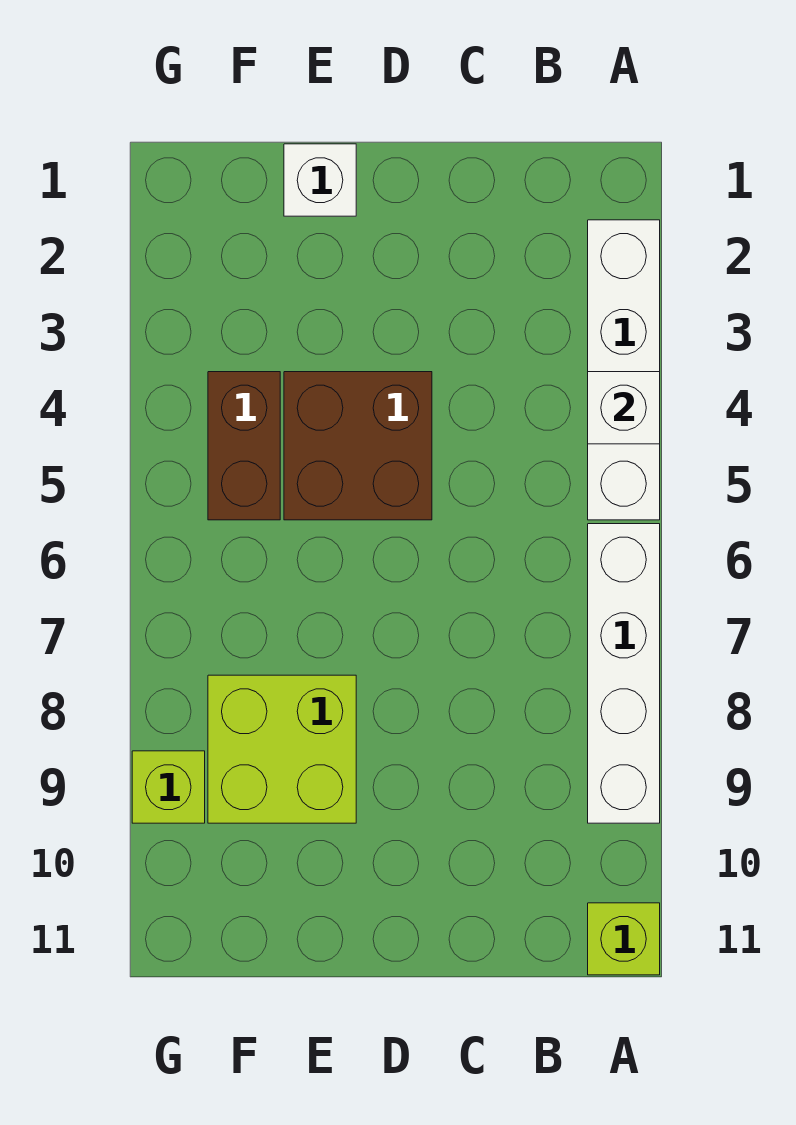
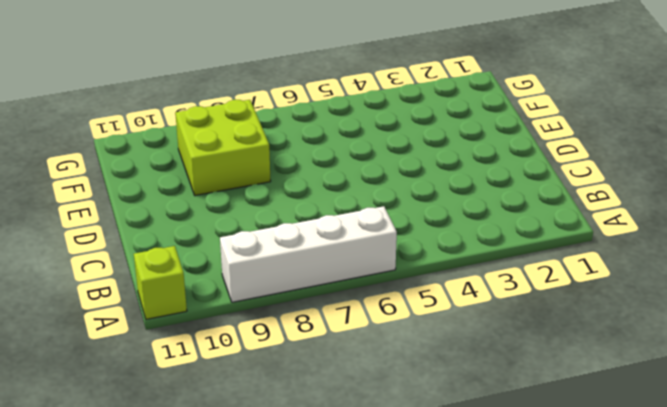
none -> white brick A2:A5 level 1
none -> brown brick D4:E5 level 1

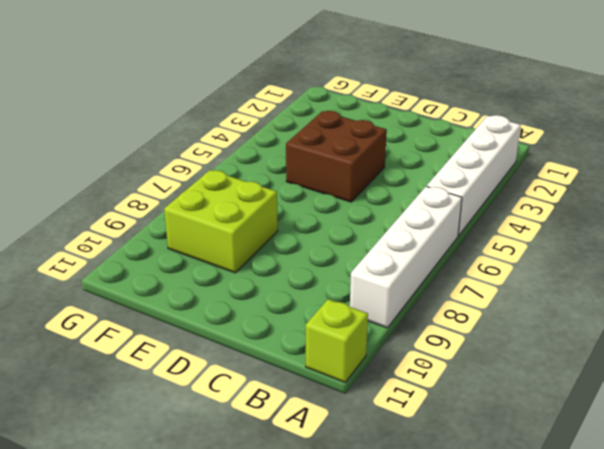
none -> white brick E1 level 1
none -> brown brick F4:F5 level 1

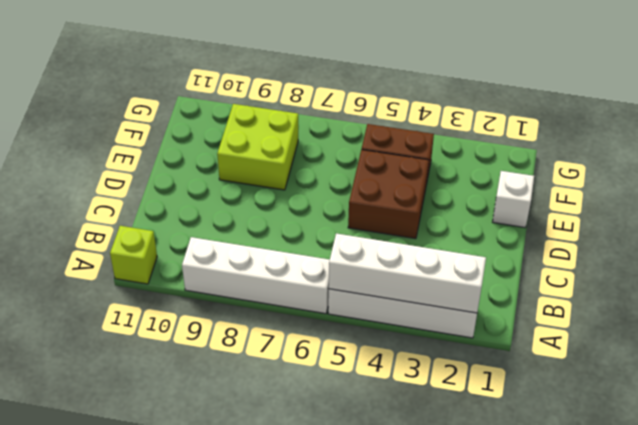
white brick A2:A5 level 2 -> white brick A4 level 2
none -> lime brick G9 level 1

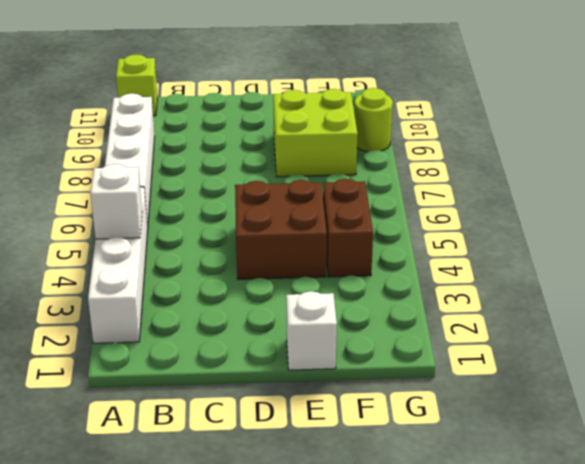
lime round brick G9 level 1 -> lime brick G9 level 1

